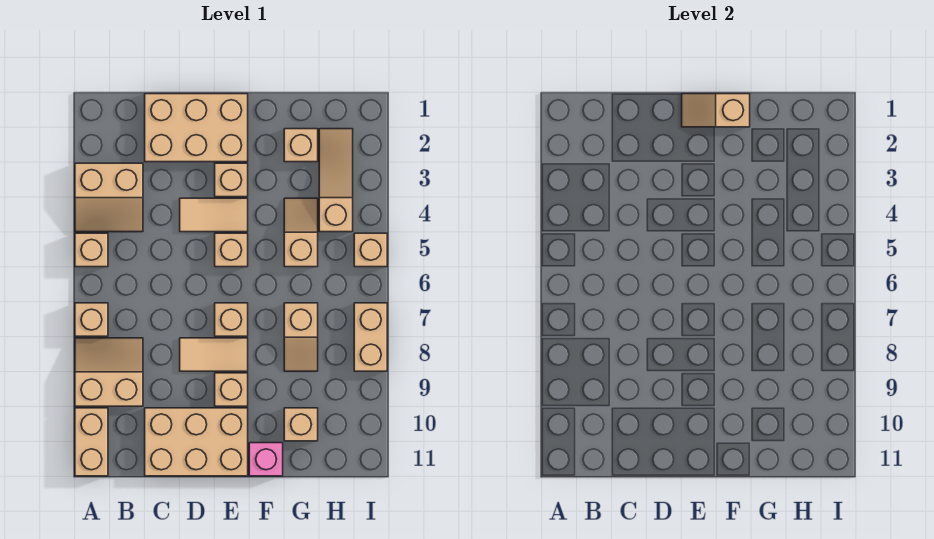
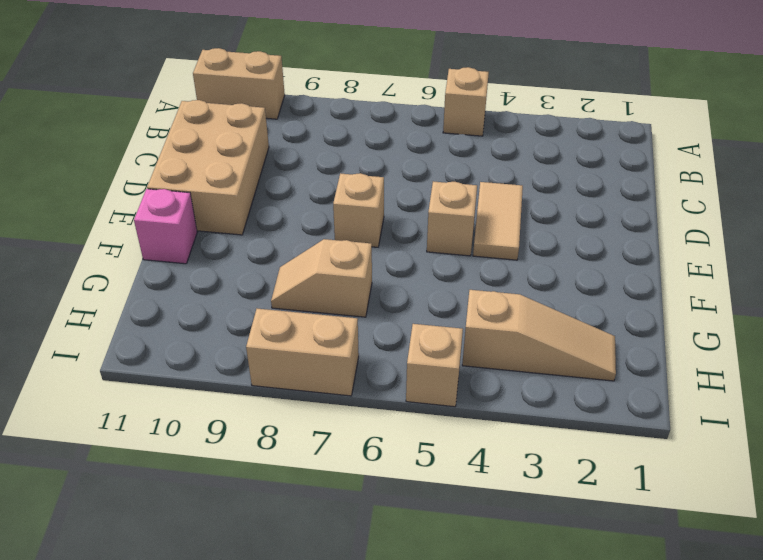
none -> tan slope A3:B4 level 1 top 3
none -> tan brick A7 level 1
none -> tan slope A8:B9 level 1 top 9

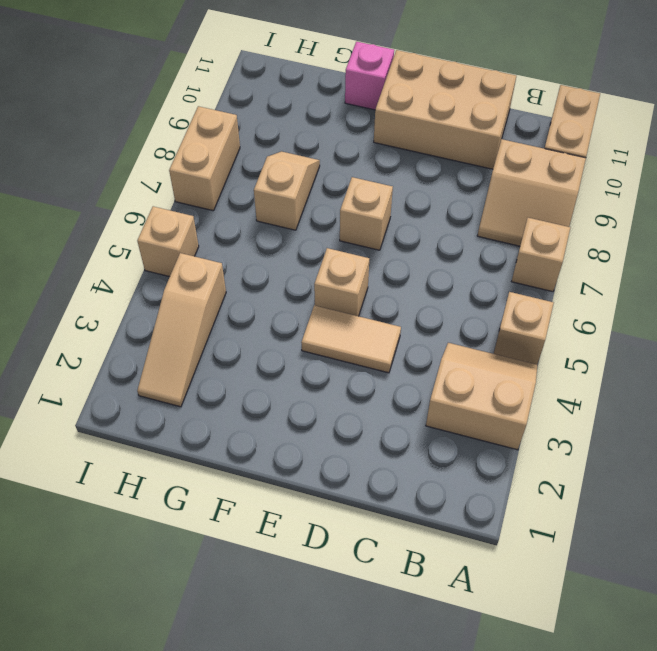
none -> tan brick C1:E2 level 1
none -> tan tile D8:E8 level 1
none -> tan brick E3 level 1

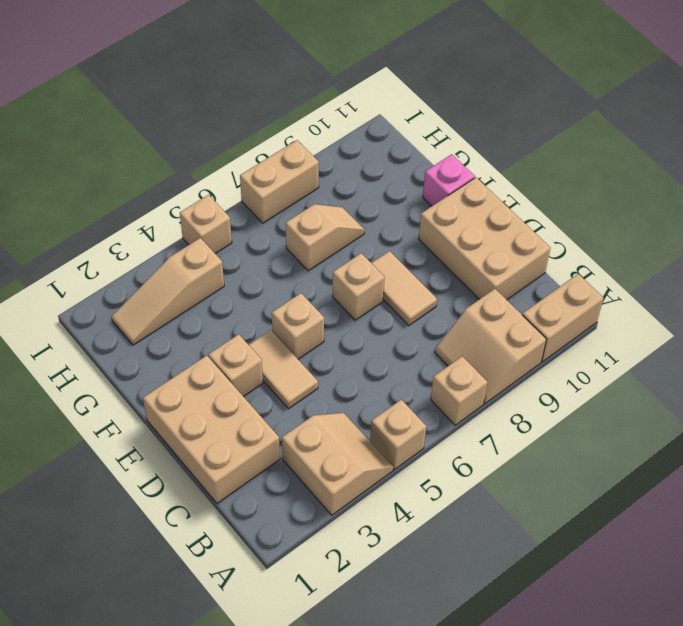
none -> tan brick E9 level 1
none -> tan brick G2 level 1
none -> tan slope G4:G5 level 1 top 5

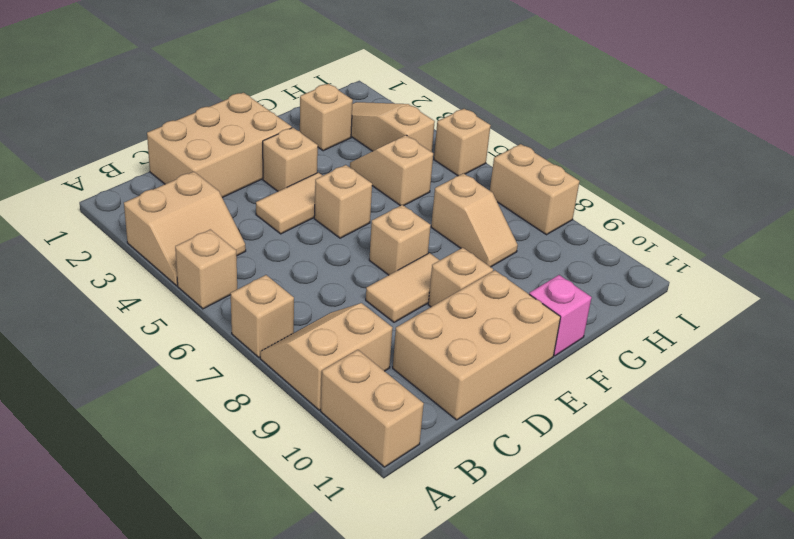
none -> tan brick G10 level 1
none -> tan slope E1:F1 level 2 top F

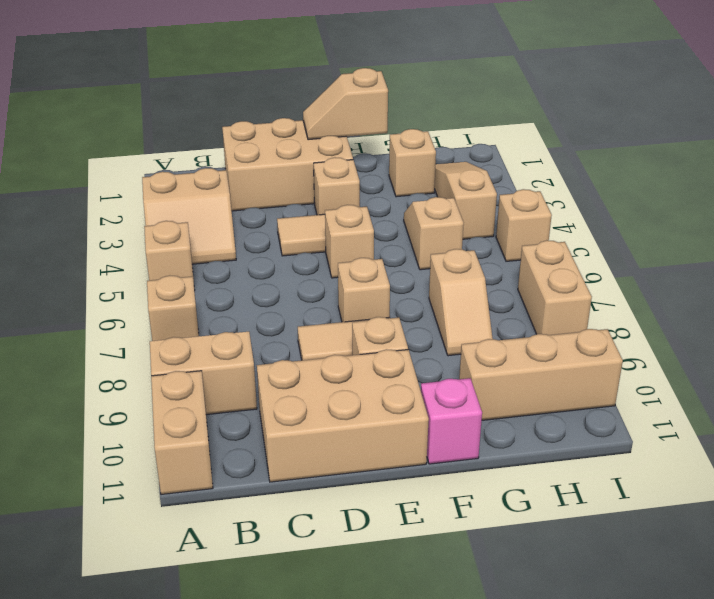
tan brick G10:I10 level 1 -> tan brick G10 level 1

